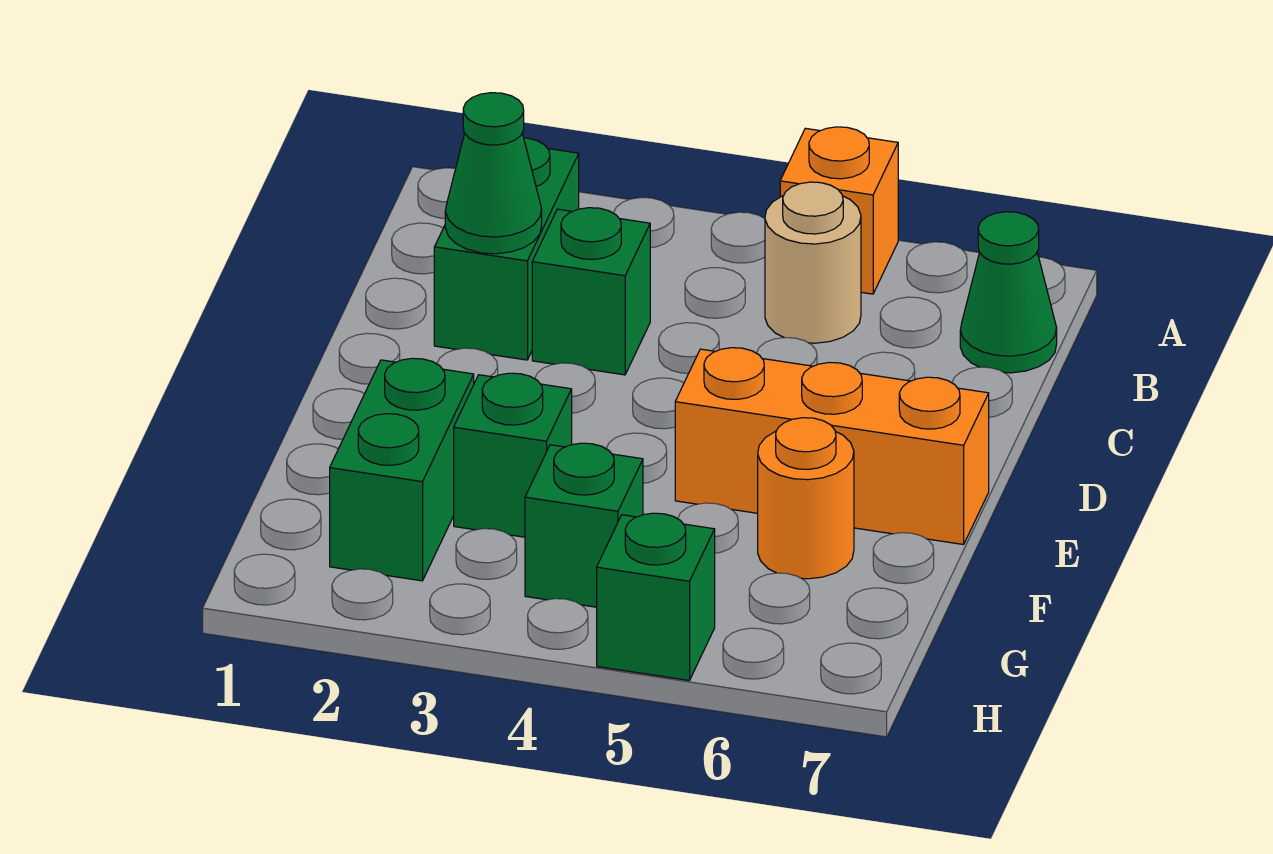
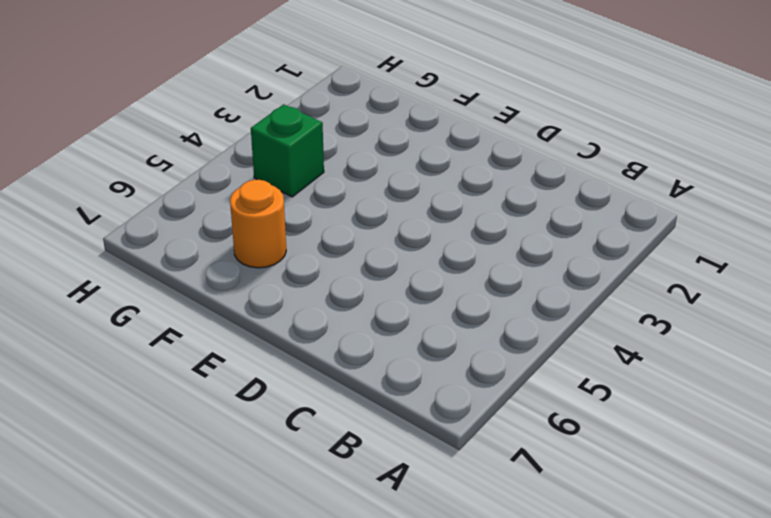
none -> orange brick A5 level 1
none -> green brick B2:C2 level 1
none -> tan round brick B5 level 1

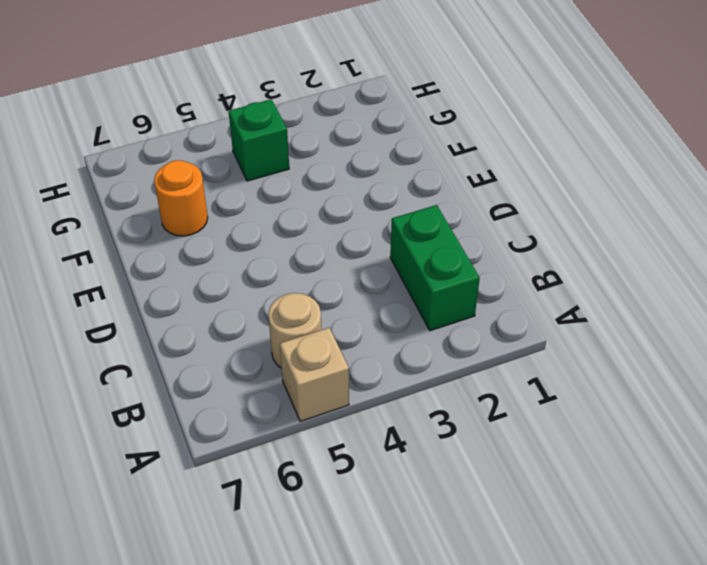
tan brick A5 level 1 -> orange brick A5 level 1
none -> green cone B7 level 1
none -> green brick C3 level 1
none -> orange brick E5:E7 level 1

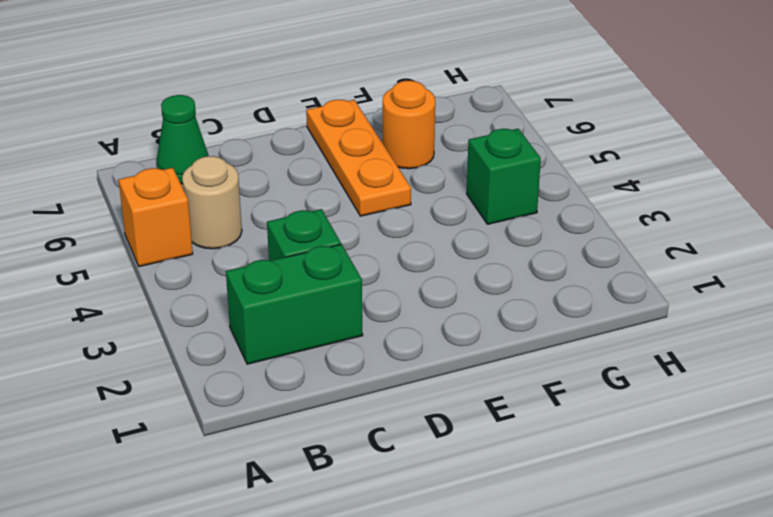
orange plate E5:E7 level 1 -> orange brick E5:E7 level 1
none -> green brick F2:G2 level 1
none -> green brick F3 level 1
none -> green brick H5 level 1

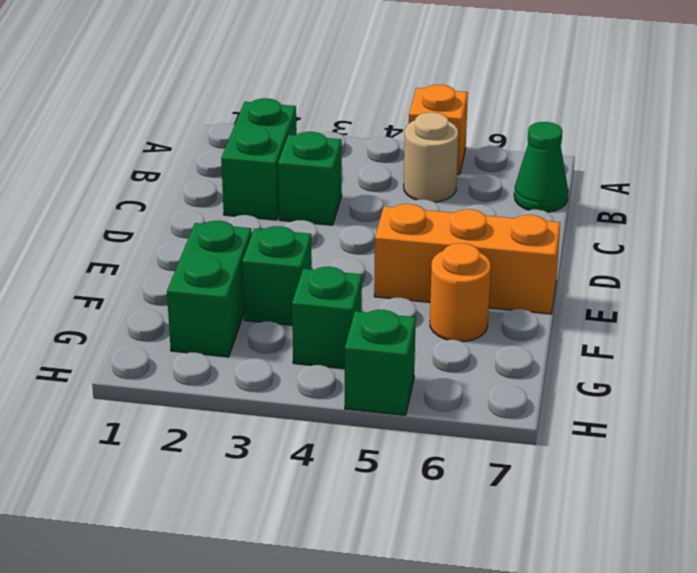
none -> green cone C2 level 2

